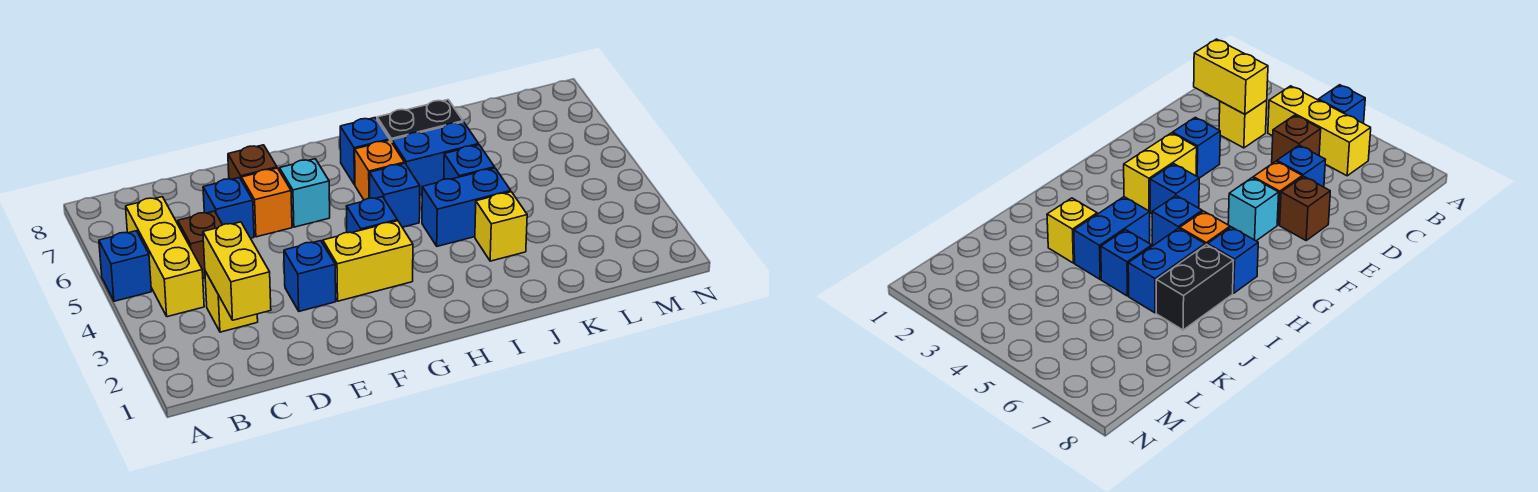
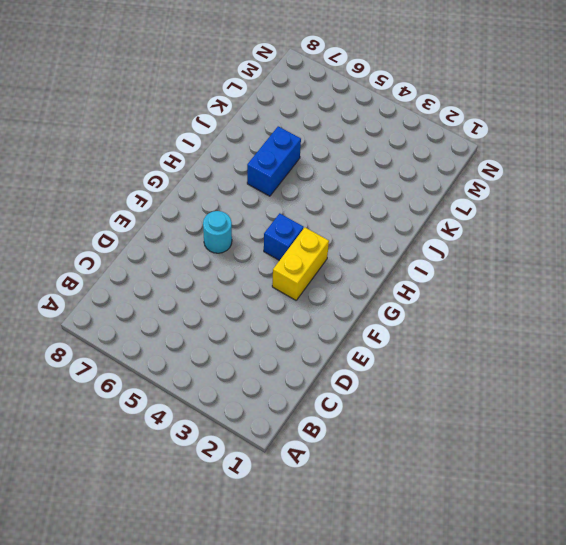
cyan round brick F6 level 1 -> cyan brick F6 level 1
none -> blue brick A5 level 1
none -> yellow brick B4:B6 level 1
none -> yellow brick C3 level 1

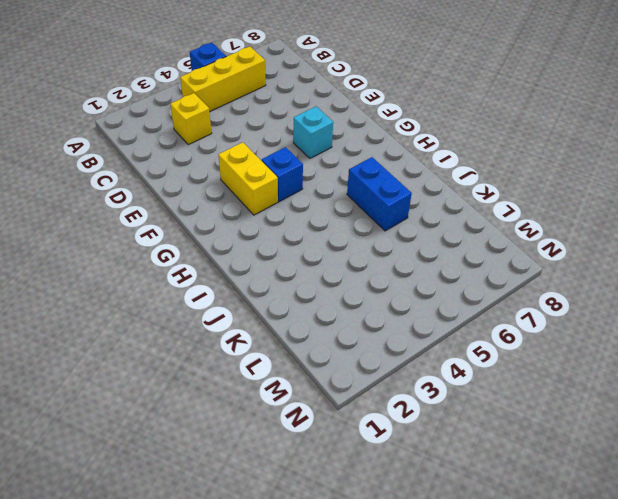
none -> brown brick C5 level 1
none -> blue brick D6 level 1
none -> blue brick E3 level 1

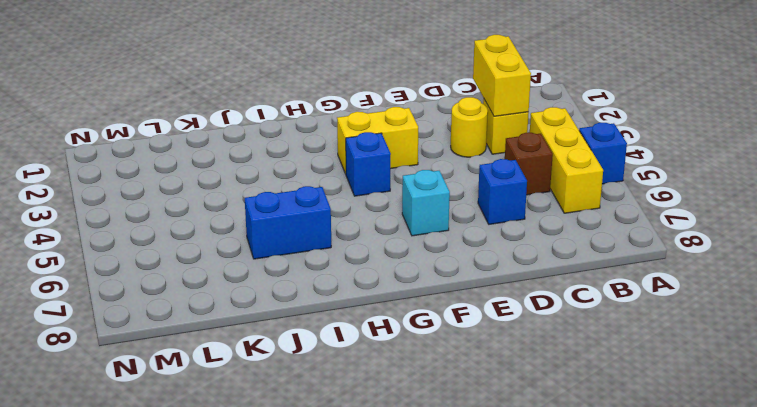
yellow round brick D3 level 1 -> none
none -> blue brick E3 level 1
none -> orange brick E6 level 1
none -> brown brick E7 level 1

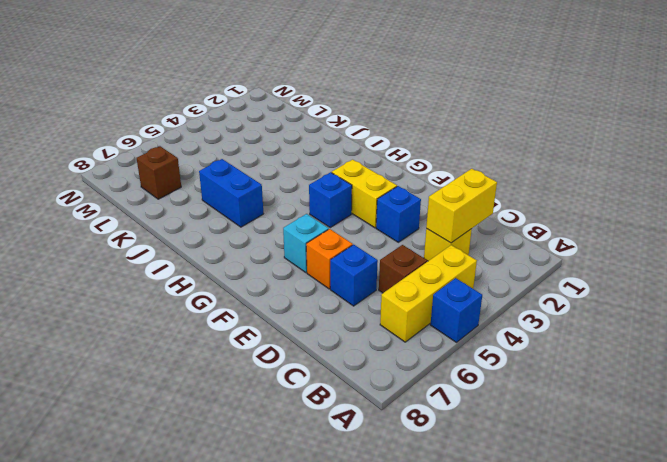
brown brick L7 level 1 -> brown brick E7 level 1
none -> blue brick H5 level 1
none -> orange brick H6 level 1
none -> blue brick H7 level 1

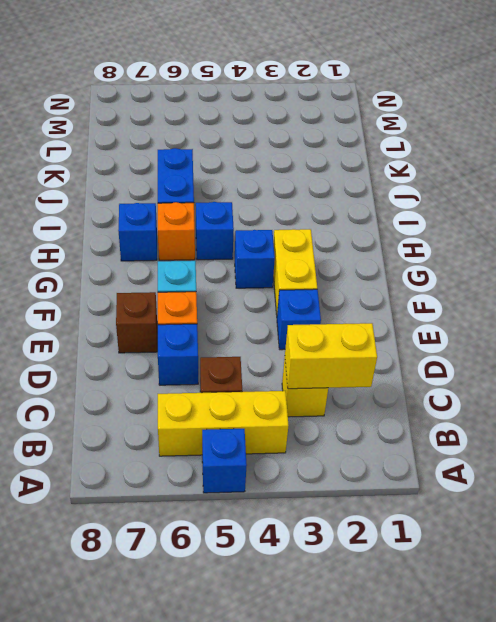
none -> blue brick I4:J4 level 1
none -> black brick I7:J7 level 1
none -> yellow brick J3 level 1

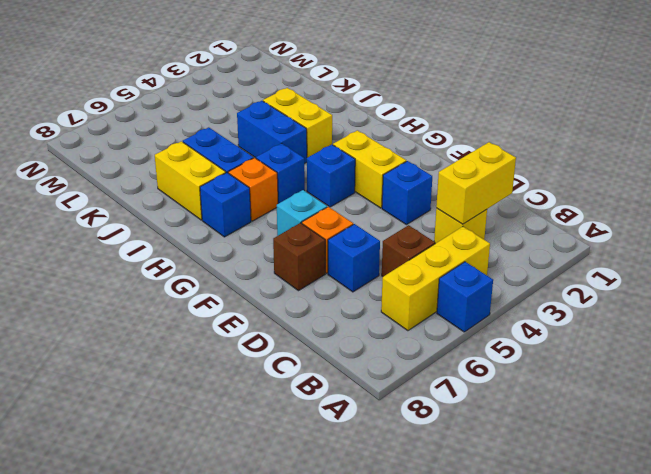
yellow brick I3:J3 level 1 -> yellow brick J3 level 1
yellow brick I7:J7 level 1 -> black brick I7:J7 level 1
none -> blue brick J5 level 1

